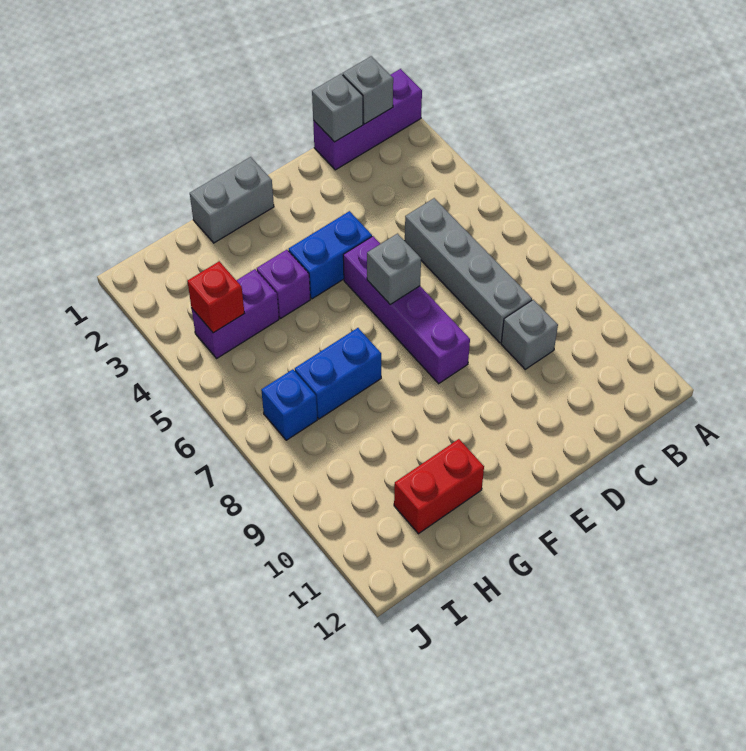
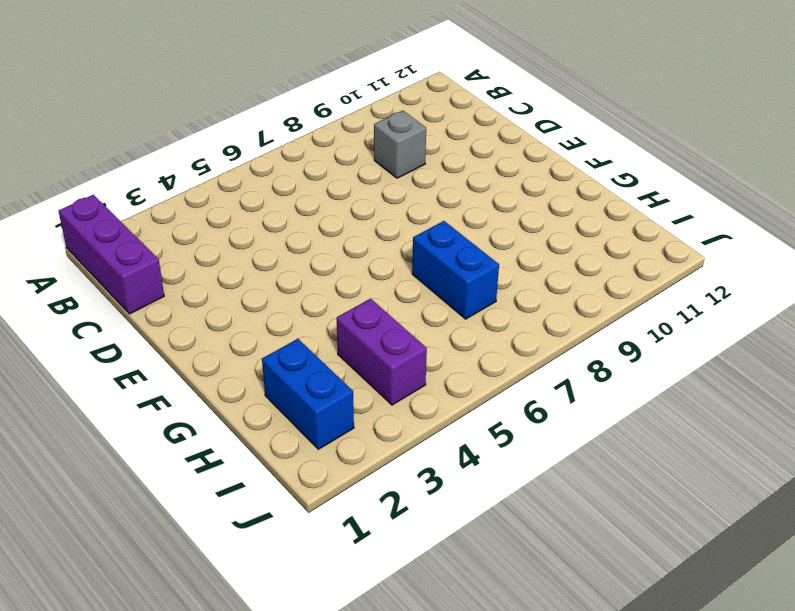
blue brick H2:I2 level 1 -> blue brick E4:F4 level 1
none -> grey brick C5:C8 level 1
none -> purple brick E5:E8 level 1
none -> grey brick F1:G1 level 1

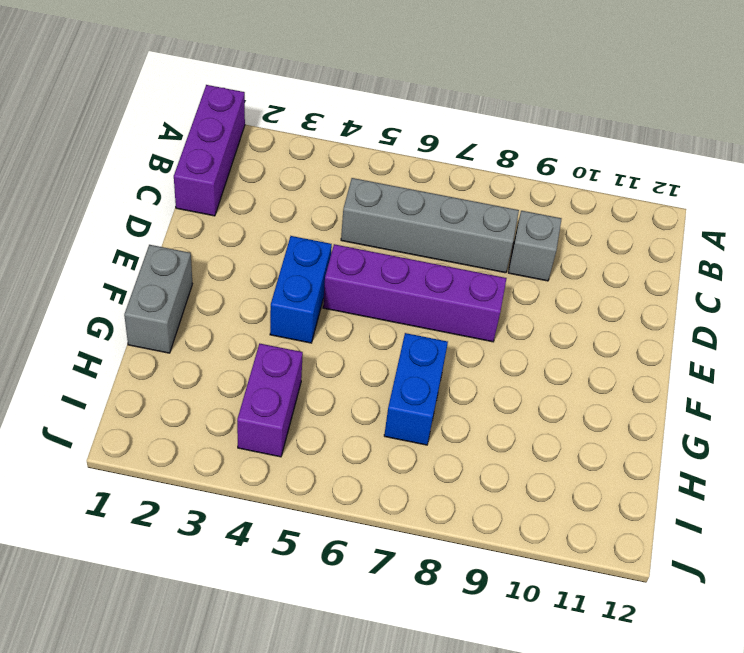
none -> purple brick G4 level 1
none -> red brick G11:H11 level 1
none -> blue brick I7 level 1

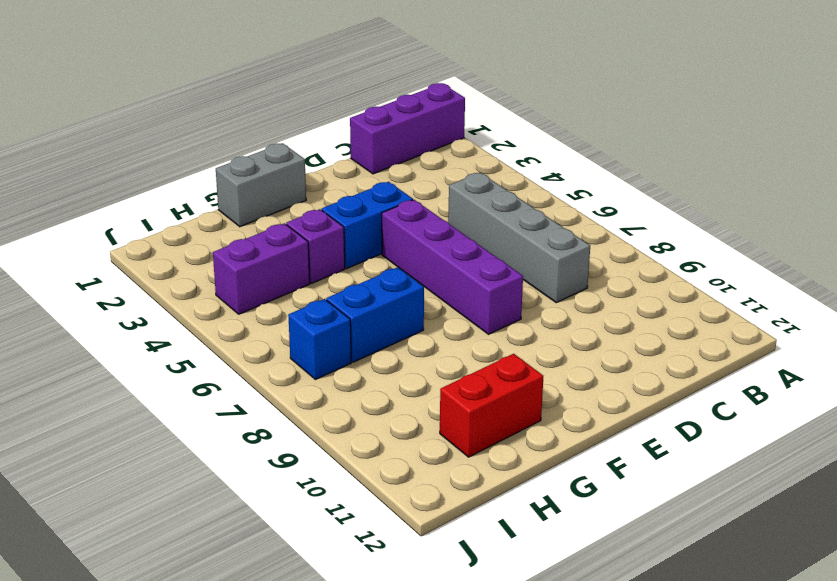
none -> grey brick C9 level 1
none -> grey brick B1 level 2
none -> grey brick C1 level 2

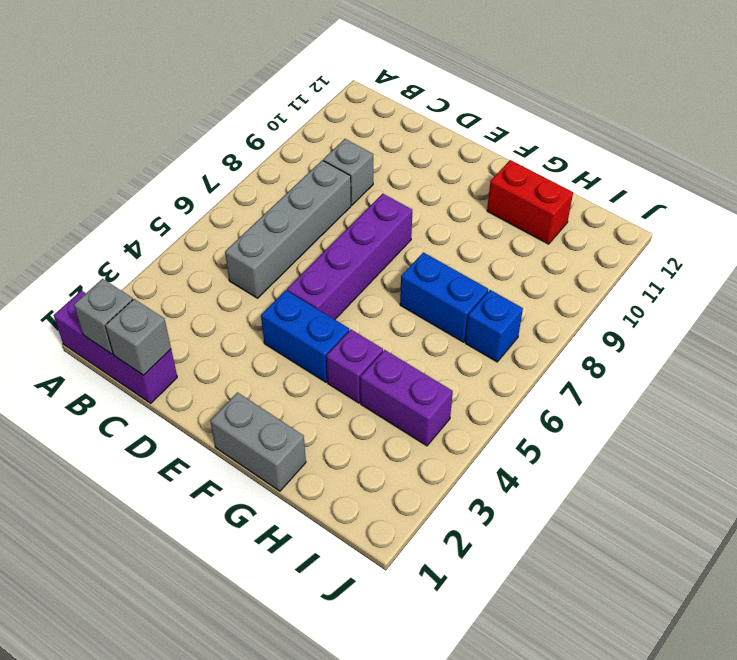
none -> grey brick E6 level 2
none -> red brick I4 level 2

